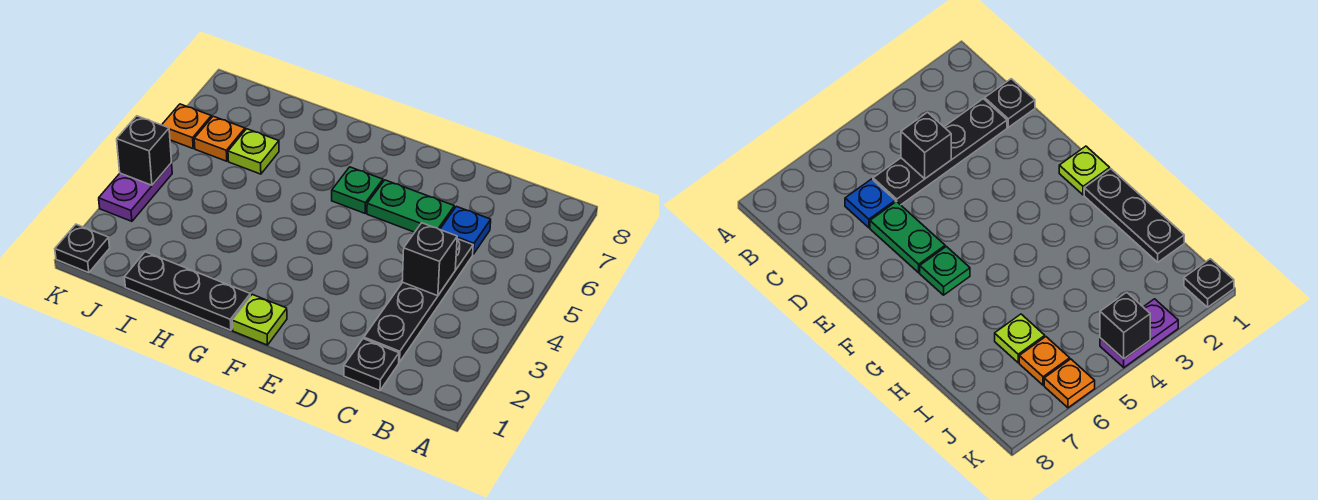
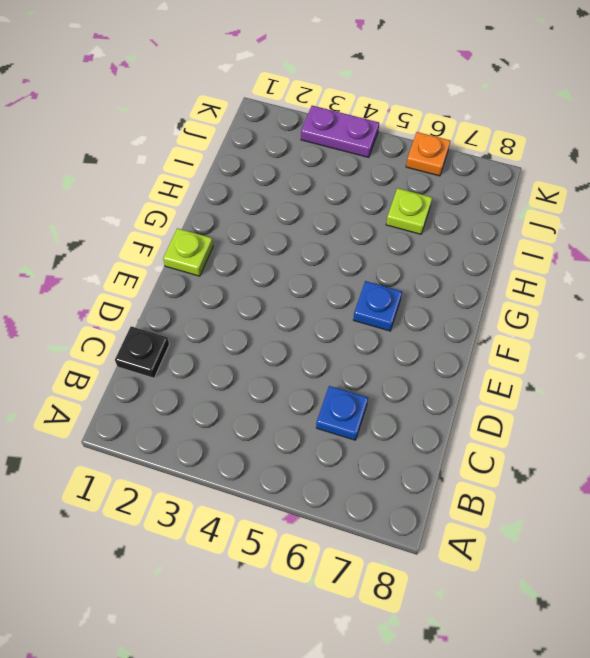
blue plate F6 level 1 -> green plate F6 level 1
none -> black plate C2:C5 level 1
none -> green plate D6:E6 level 1
none -> black plate G1:I1 level 1

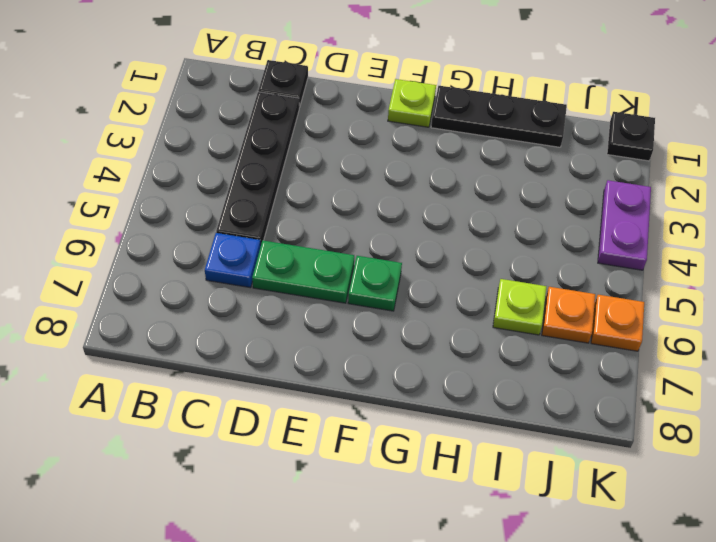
none -> black brick C4 level 2
none -> black brick K4 level 2

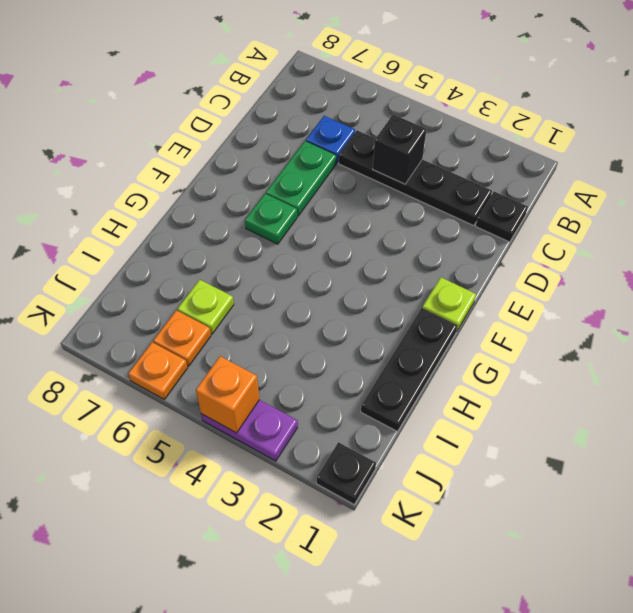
orange brick K4 level 2 -> black brick K4 level 2

